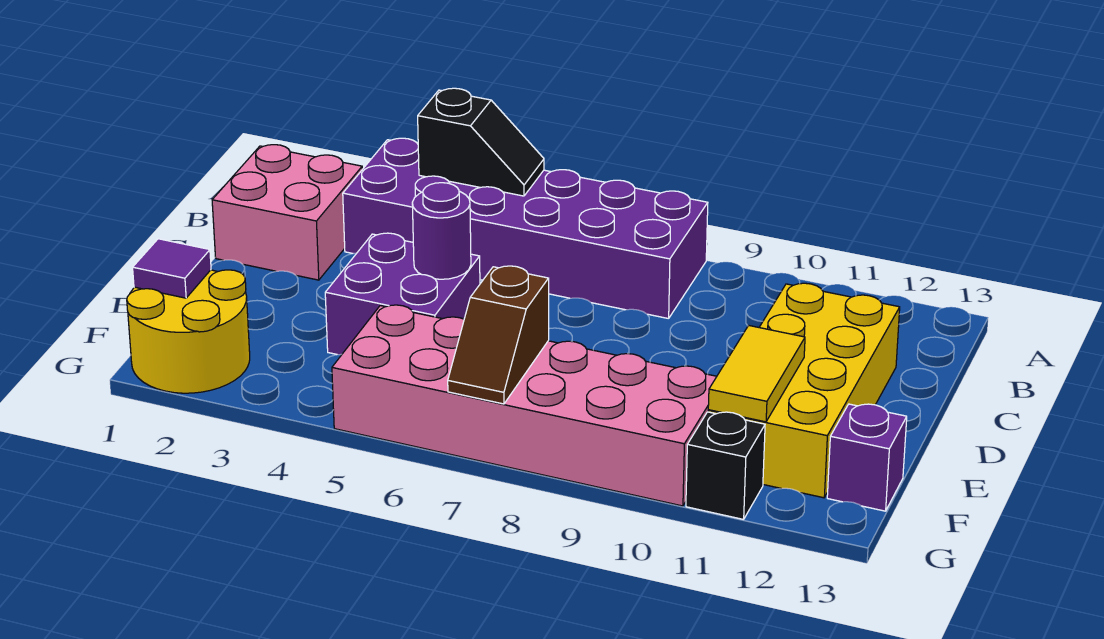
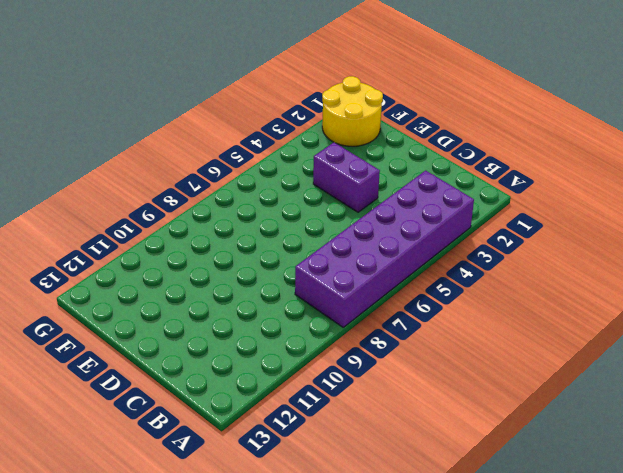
purple brick D4:E4 level 1 -> purple brick D4:E5 level 1
none -> pink brick B1:C2 level 1
none -> yellow brick C11:F12 level 1
none -> pink brick F5:G10 level 1

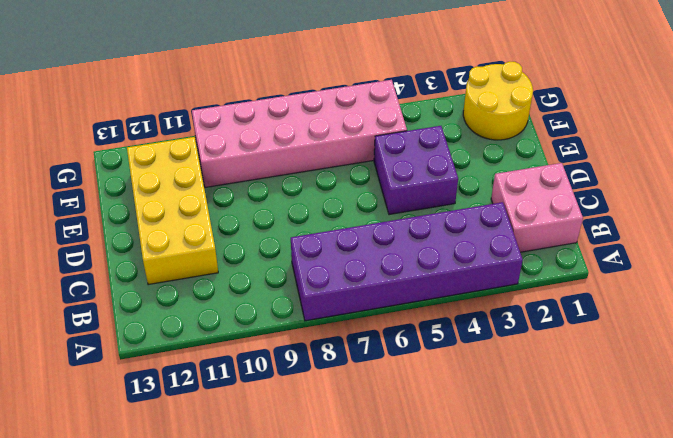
none -> purple brick F13 level 1
none -> black brick G11 level 1
none -> black slope A4:A5 level 2 top 4

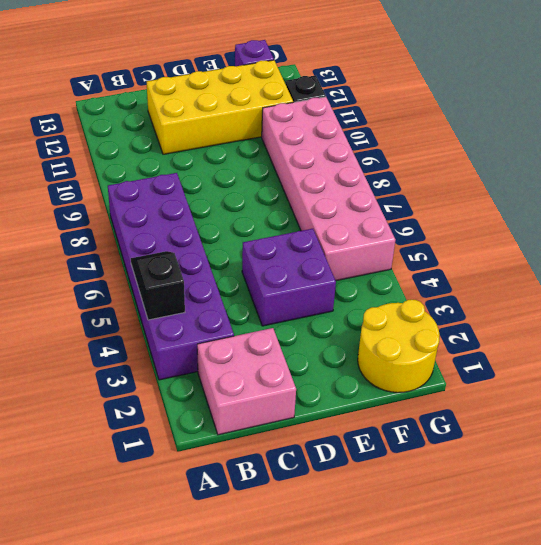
none -> purple round brick D5 level 2
none -> yellow tile E11:F11 level 2
none -> purple tile F1 level 2

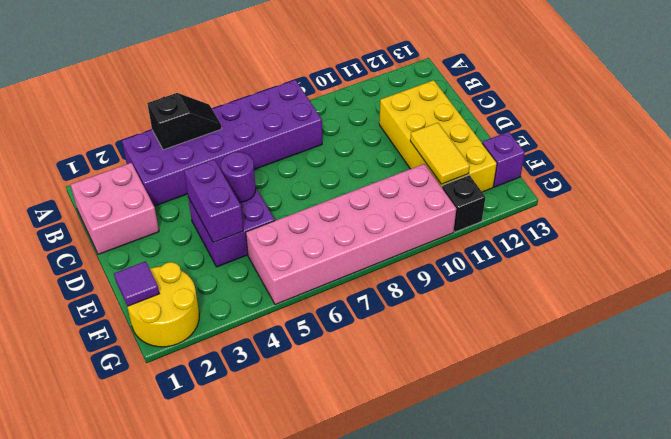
purple brick D4:E4 level 2 -> none
none -> brown slope F7:G7 level 2 top F

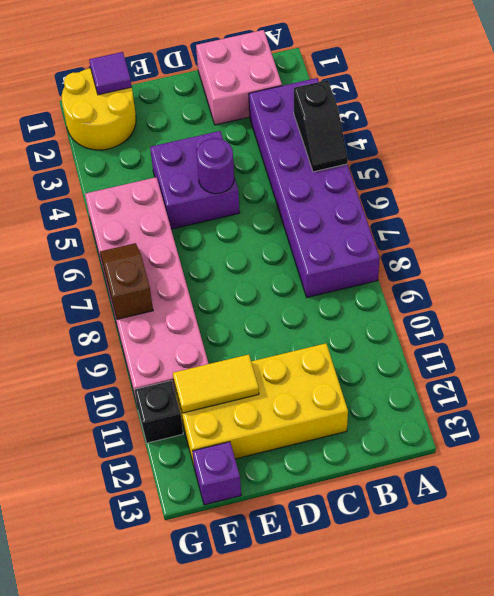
brown slope G7:G8 level 2 top 8 -> brown slope F7:G7 level 2 top F

